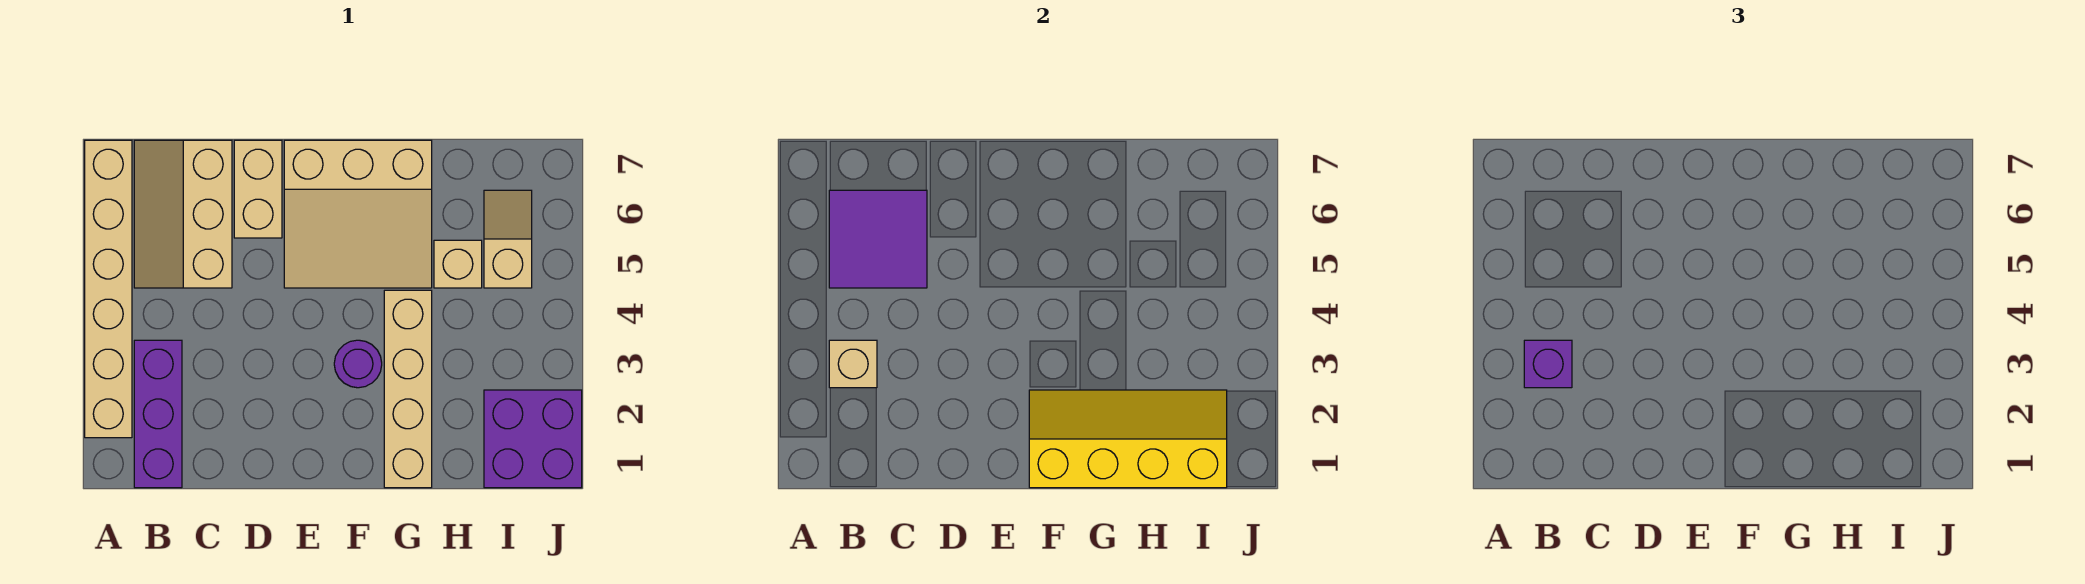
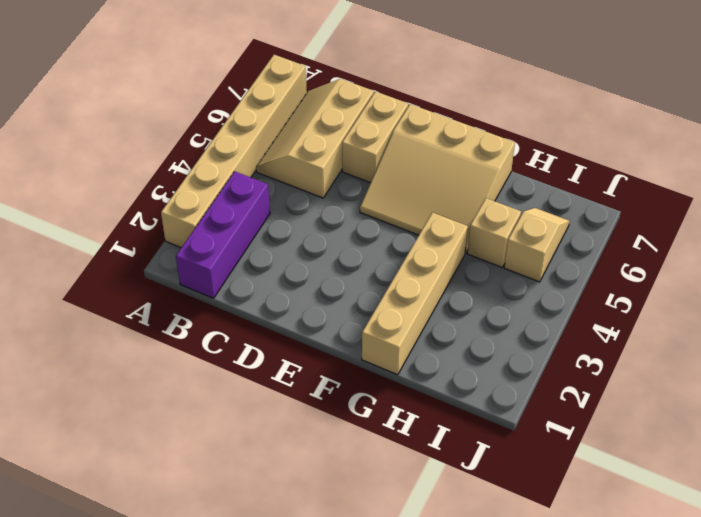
none -> purple round brick F3 level 1
none -> purple brick I1:J2 level 1
none -> tan brick B3 level 2

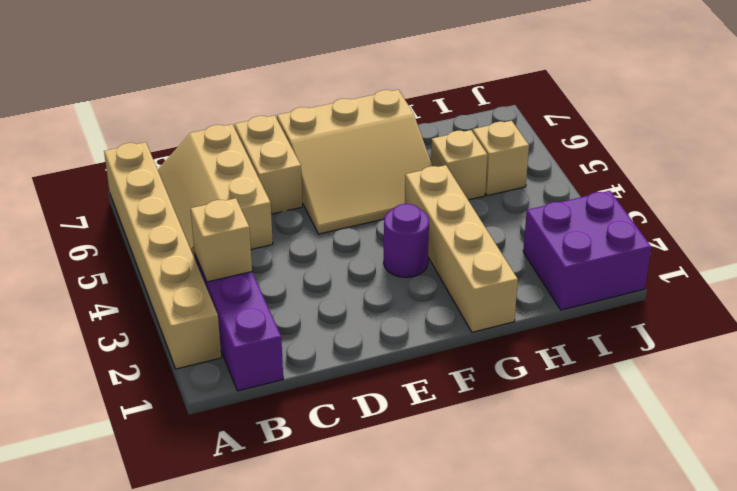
none -> purple tile B5:C6 level 2
none -> yellow slope F1:I2 level 2 top 1
none -> purple brick B3 level 3

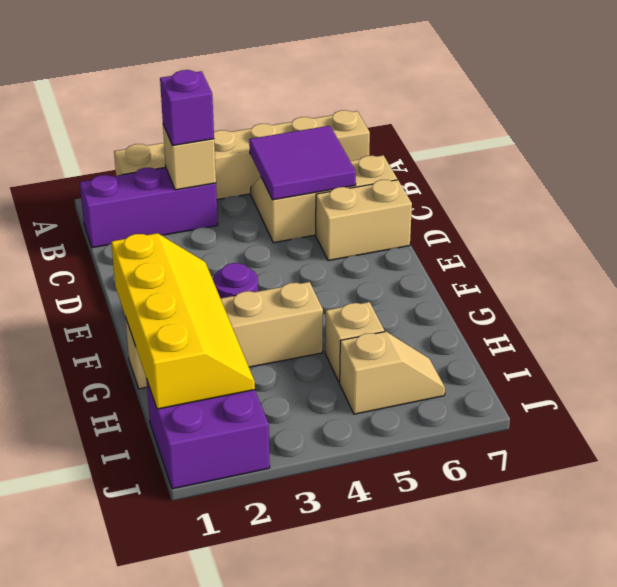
none -> tan slope E5:G7 level 1 top 7

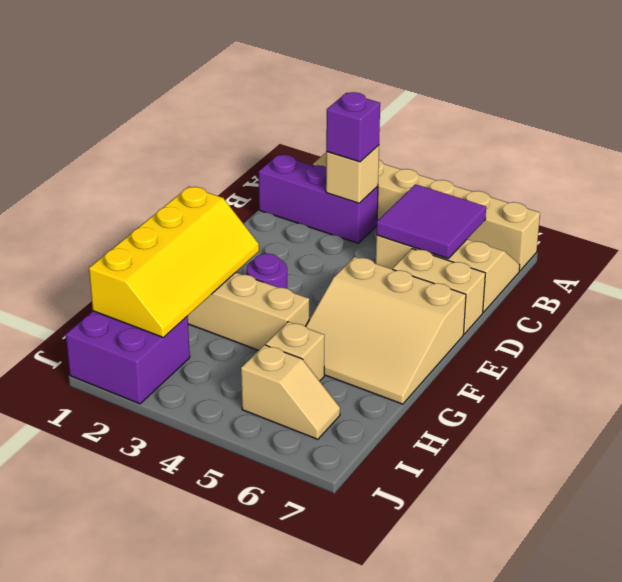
tan slope E5:G7 level 1 top E -> tan slope E5:G7 level 1 top 7

